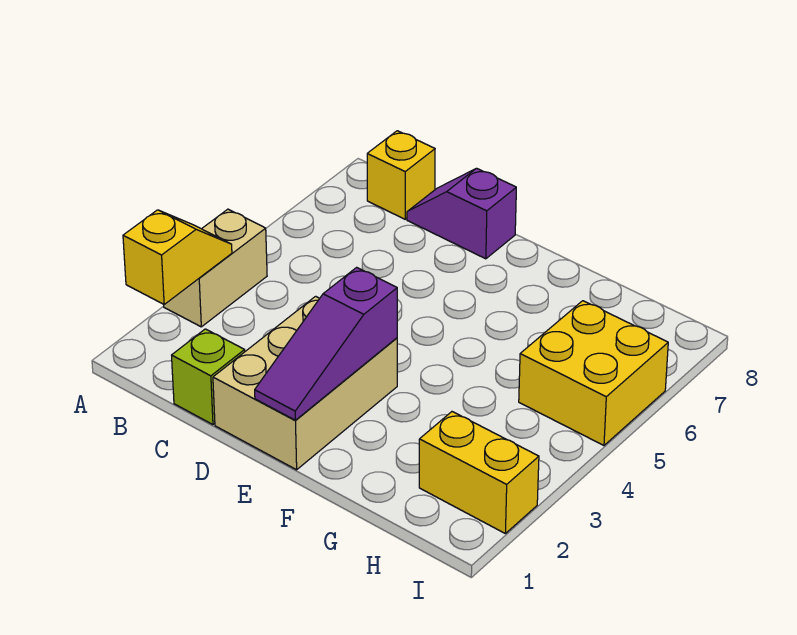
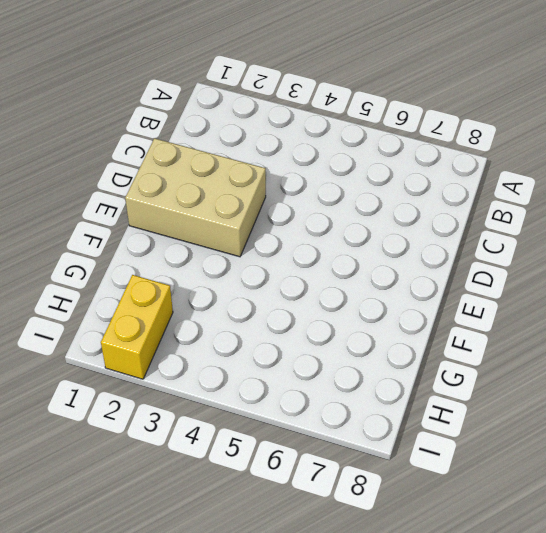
none -> tan brick A3:A4 level 1
none -> yellow brick B8 level 1

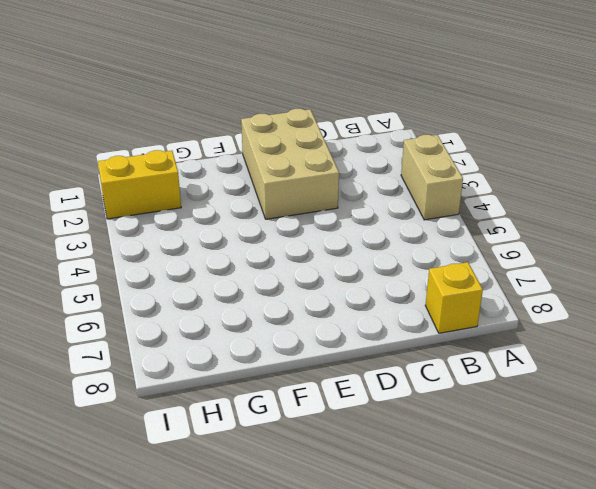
none -> lime brick C1 level 1
none -> purple slope C8:D8 level 1 top D

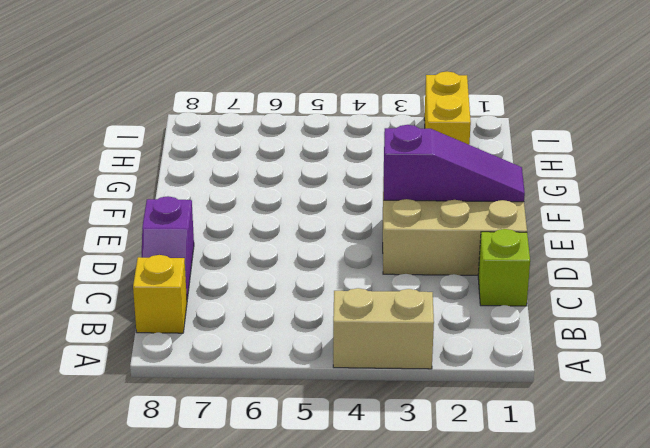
none -> yellow brick H5:I6 level 1
none -> yellow slope A2:A3 level 2 top 2

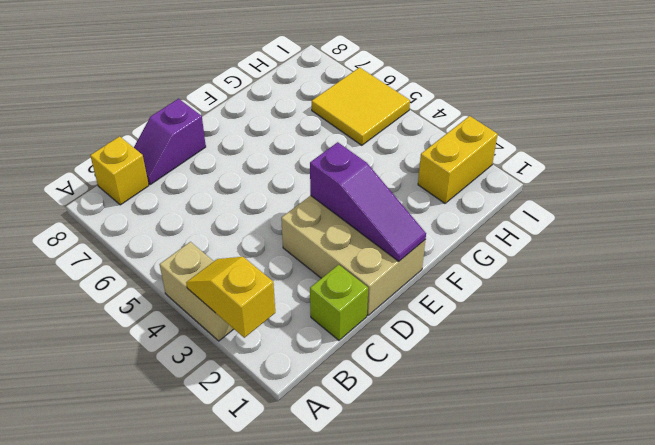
yellow tile H5:I6 level 1 -> yellow brick H5:I6 level 1

